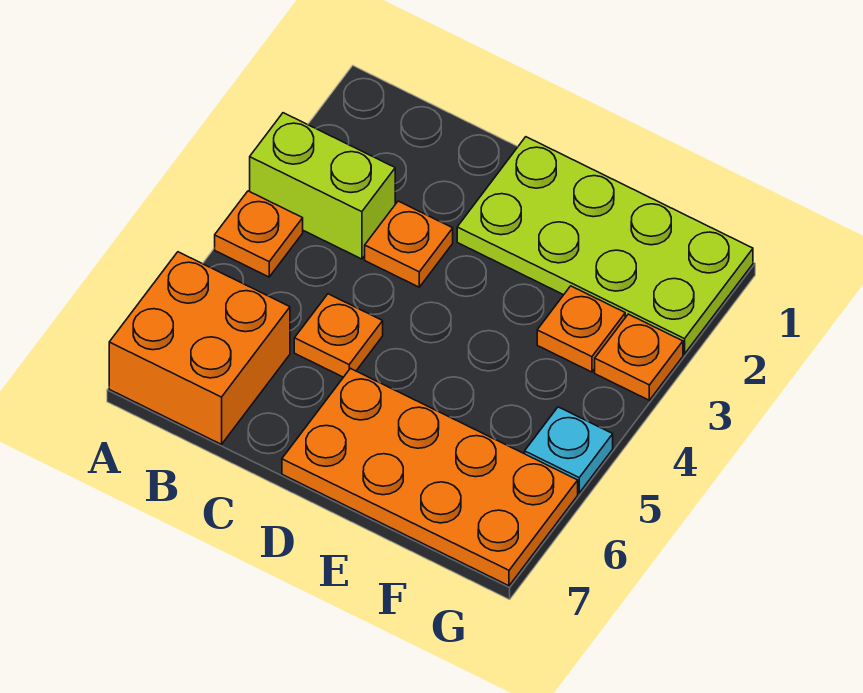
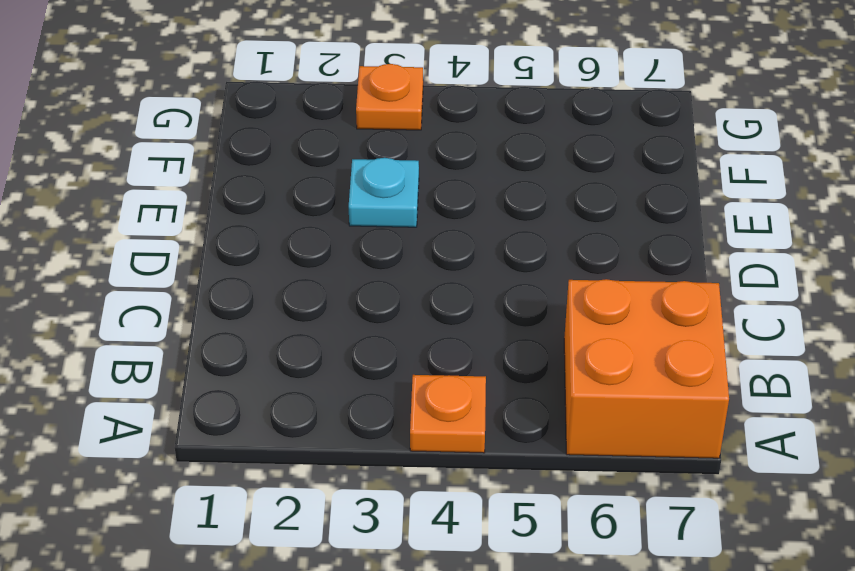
cyan plate E3 level 1 -> cyan plate G5 level 1
none -> lime brick A3:B3 level 1
none -> orange plate C3 level 1

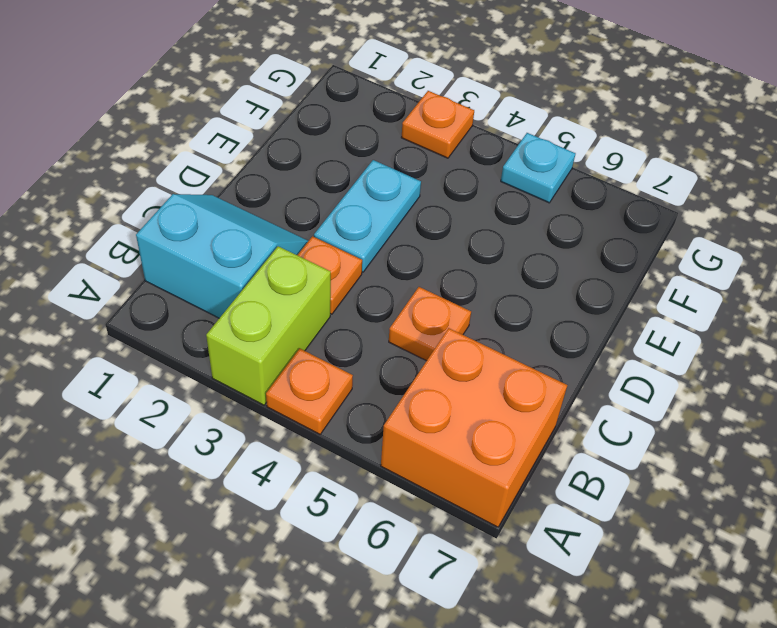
cyan slope B1:C2 level 1 top B -> none
cyan plate D3:E3 level 1 -> none
none -> lime plate D1:G2 level 1
none -> orange plate D6:G7 level 1

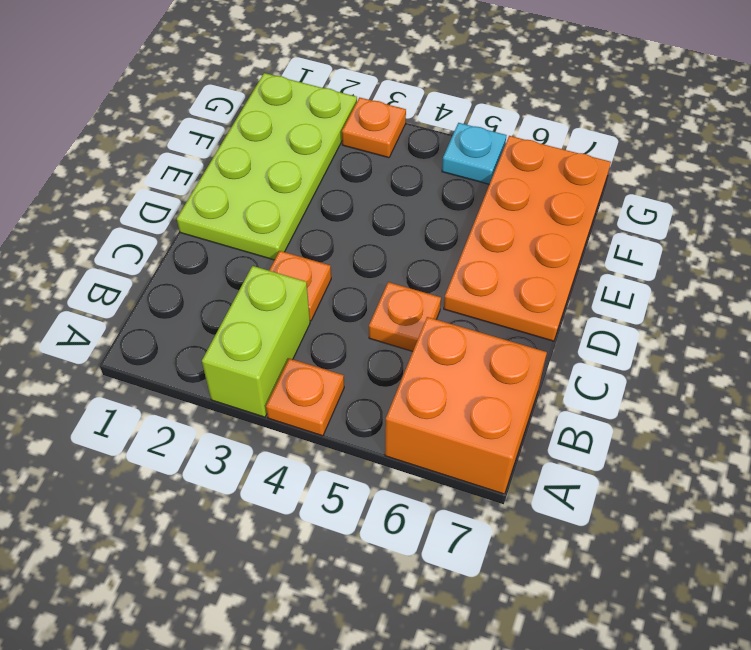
none -> orange plate F3 level 1

